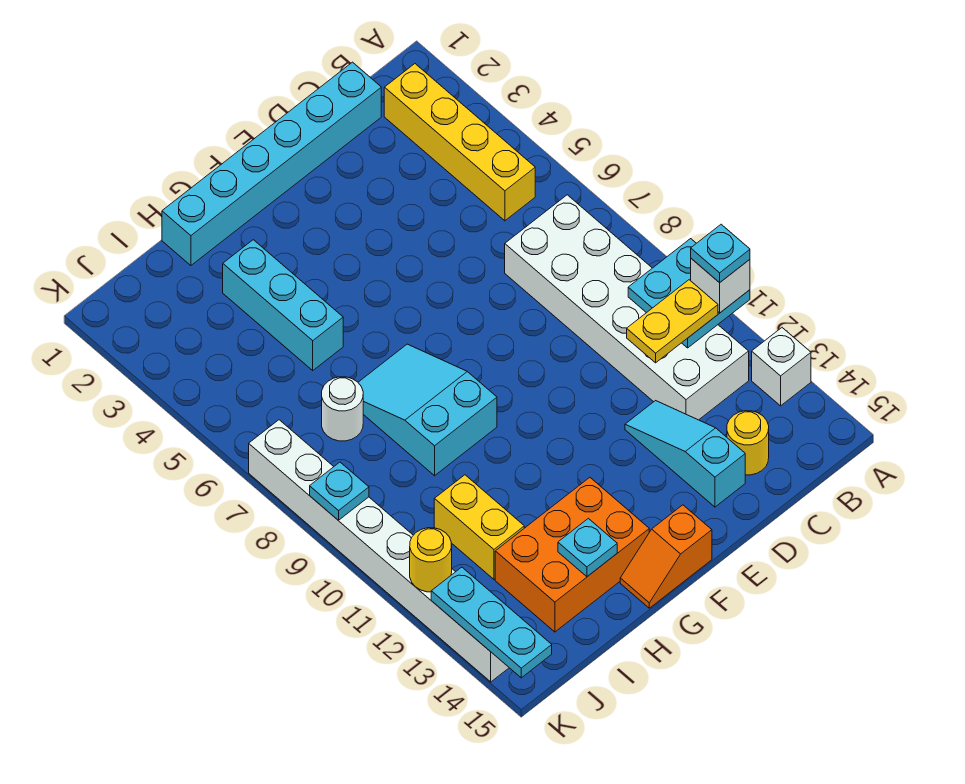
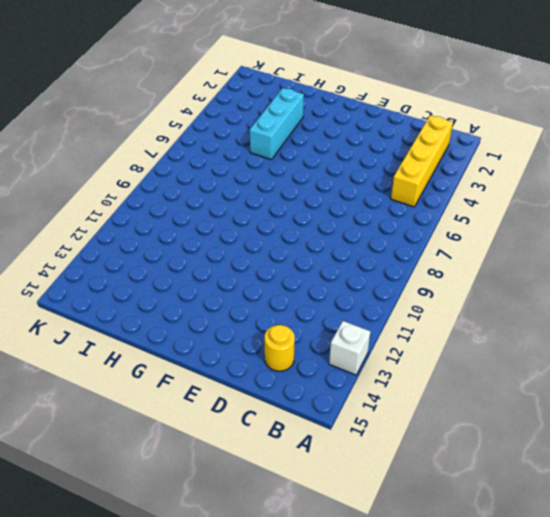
none -> white brick B7:C12 level 1
none -> cyan brick C1:H1 level 1
none -> cyan slope D12:D14 level 1 top 14

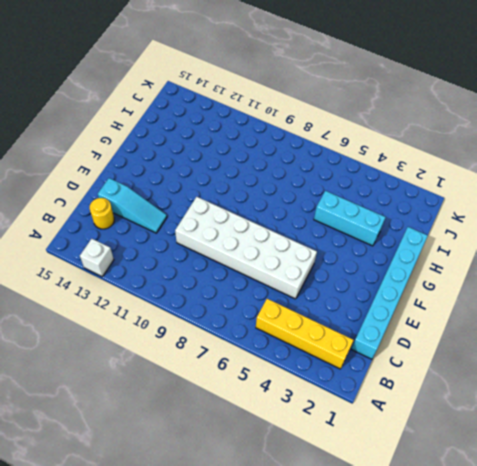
white brick D5:E10 level 1 -> white brick B7:C12 level 1
none -> orange slope F15:G15 level 1 top F
none -> cyan slope G7:H9 level 1 top 9
none -> orange brick G13:I14 level 1

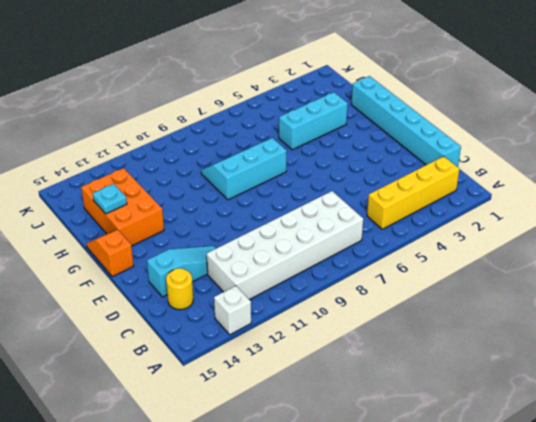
cyan slope G7:H9 level 1 top G -> cyan slope G7:H9 level 1 top 9
none -> white round brick I7 level 1
none -> yellow brick I11:I12 level 1
none -> white brick K7:K14 level 1

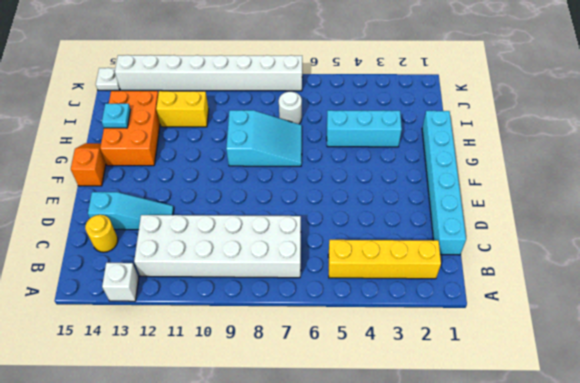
white plate K15 level 1 -> none
none -> cyan plate A10:B11 level 2
none -> cyan plate K9 level 2
none -> yellow round brick K12 level 2

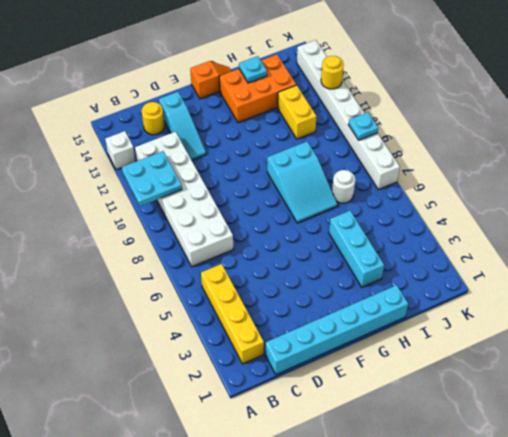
none -> cyan plate K13:K15 level 2
none -> white brick A11 level 3
none -> yellow plate B11:C11 level 3

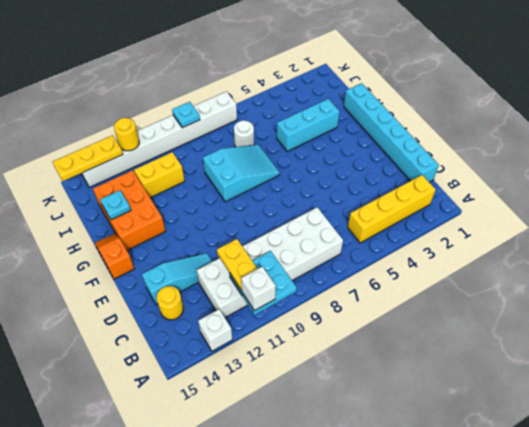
yellow plate K13:K15 level 2 -> cyan plate K13:K15 level 2
none -> cyan plate A11 level 4

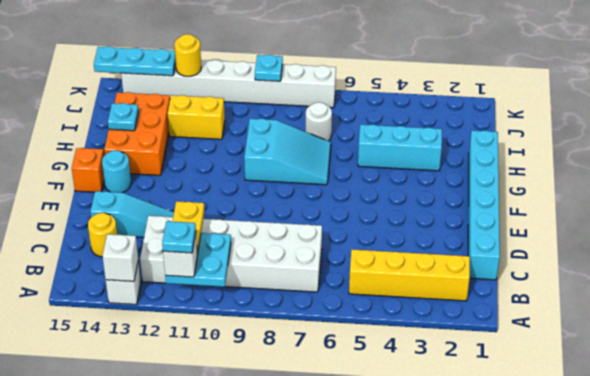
white brick A13 level 2 -> none
cyan round brick F14 level 1 -> none

